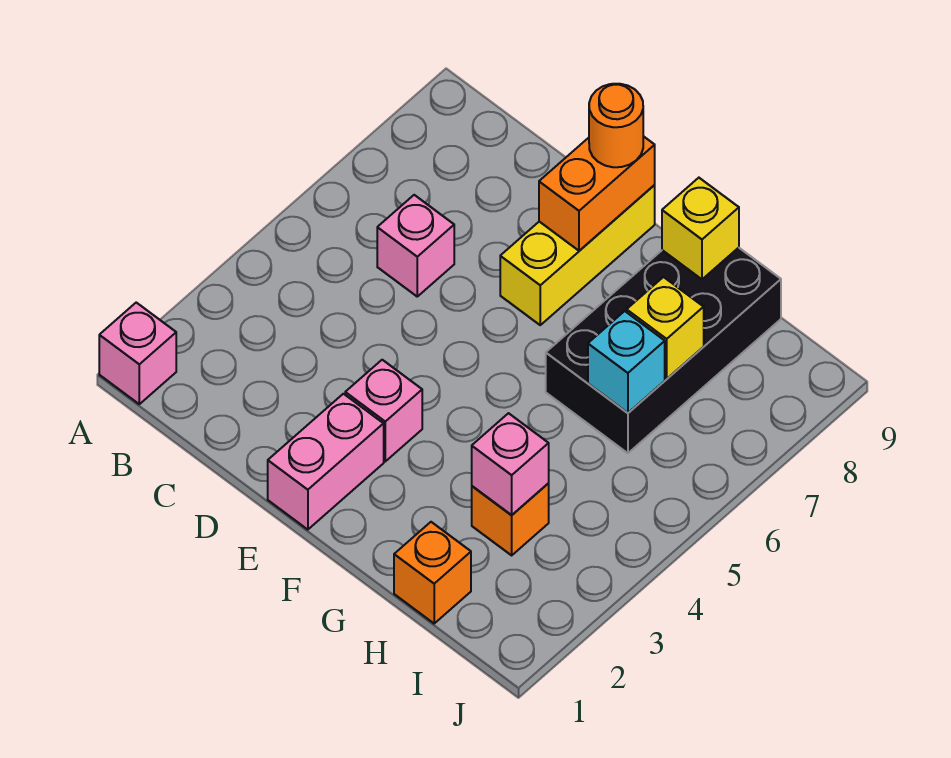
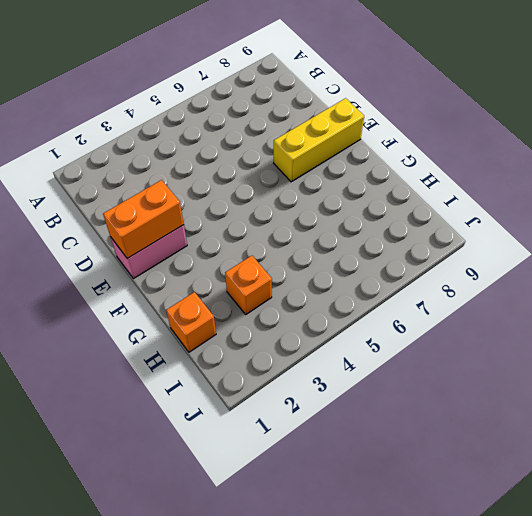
orange brick E1:E2 level 2 -> orange brick E8:E9 level 2
none -> pink brick A1 level 1
none -> pink brick C6 level 1
none -> pink brick E3 level 1

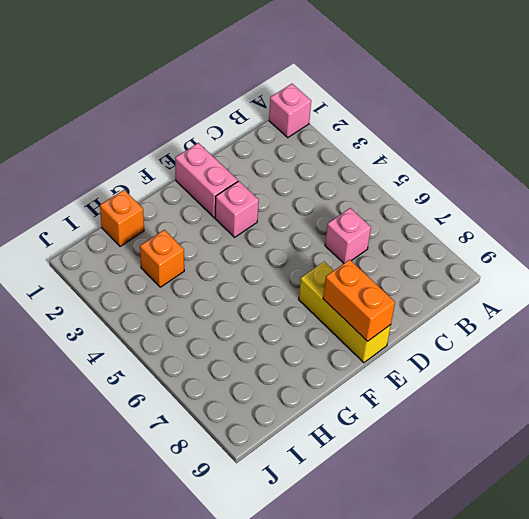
none -> black brick G6:H9 level 1
none -> yellow brick G9 level 2
none -> pink brick H3 level 2

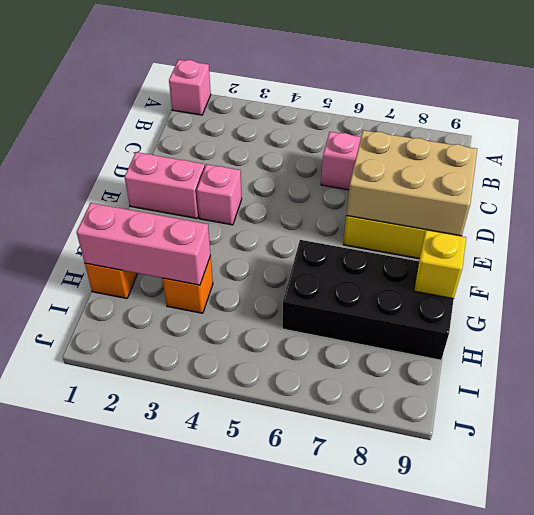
tan brick D7:E9 level 2 -> orange brick E8:E9 level 2
pink brick H1:H3 level 2 -> pink brick H3 level 2
none -> cyan brick H6 level 2
none -> yellow brick H7 level 2
none -> orange round brick E9 level 3

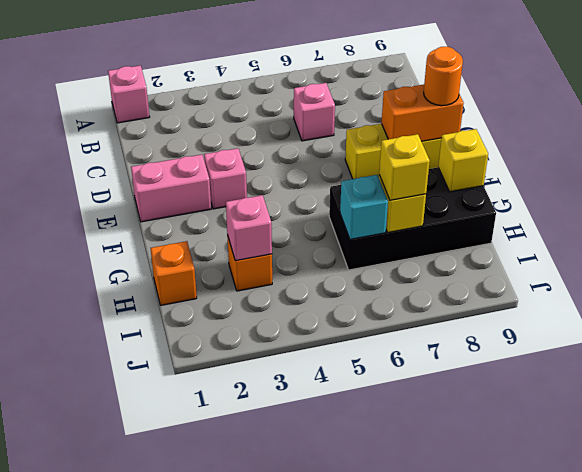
yellow brick H7 level 3 -> none

